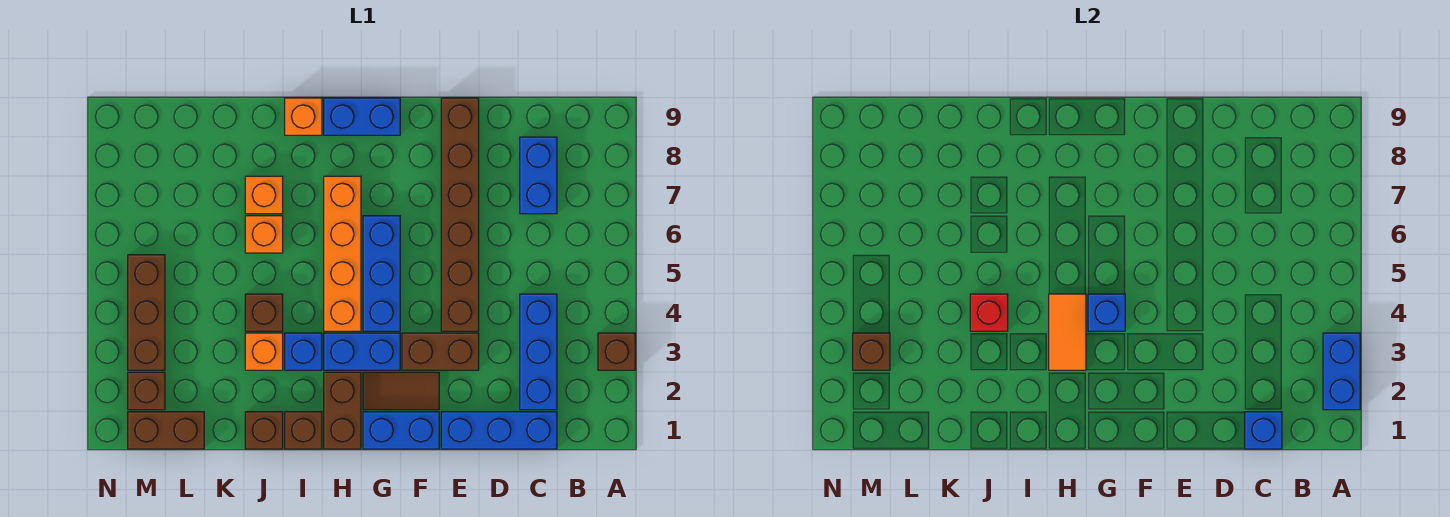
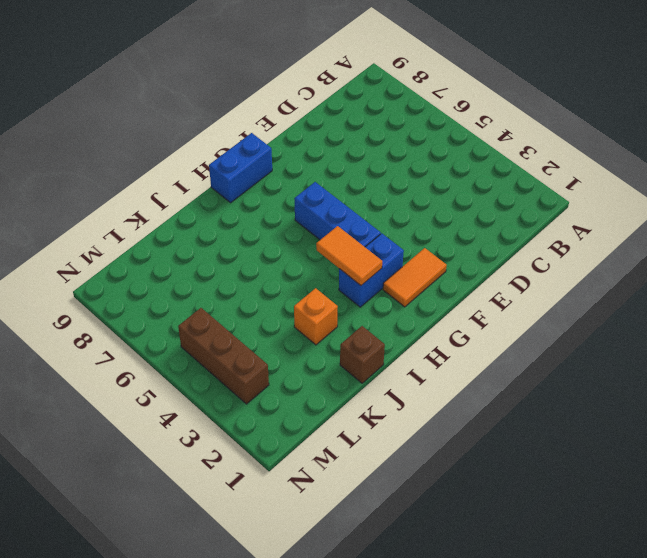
orange tile F2:G2 level 1 -> brown tile F2:G2 level 1
none -> brown brick A3 level 1
none -> blue brick C1:E1 level 1
none -> blue brick C2:C4 level 1
none -> blue brick C7:C8 level 1

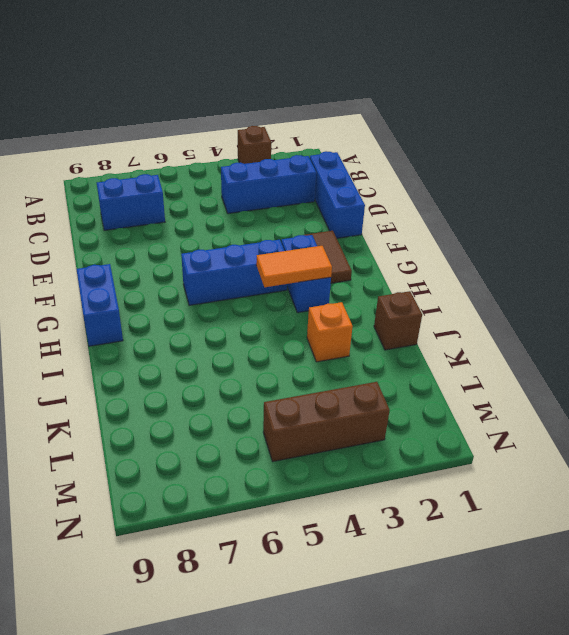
none -> brown brick E3:F3 level 1
none -> brown brick E4:E9 level 1
none -> blue brick F1:G1 level 1
none -> brown brick H1:H2 level 1

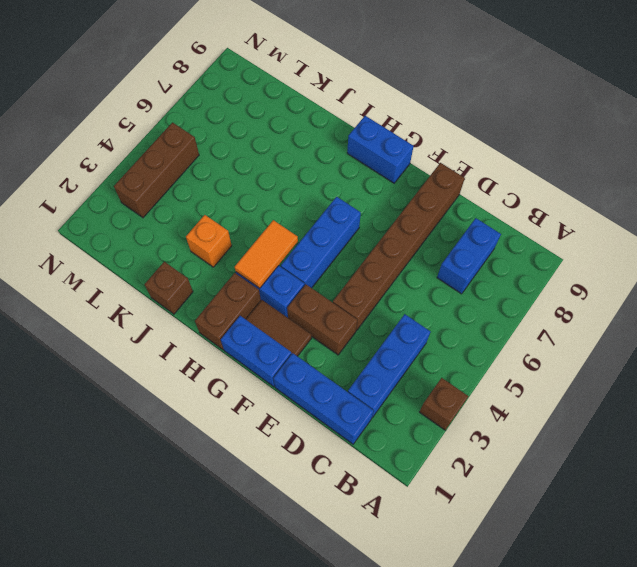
none -> orange brick H4:H7 level 1
none -> brown brick I1 level 1
none -> blue brick I3 level 1
none -> orange brick I9 level 1

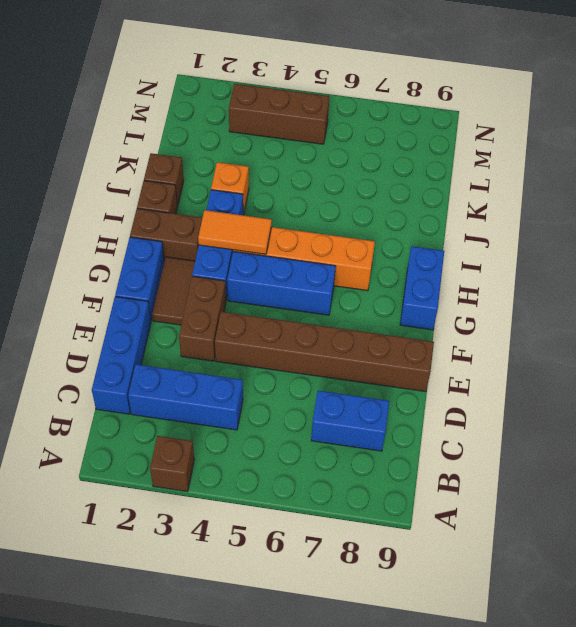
none -> orange brick I9 level 1
none -> brown brick J4 level 1
none -> orange brick J6 level 1
none -> orange brick J7 level 1

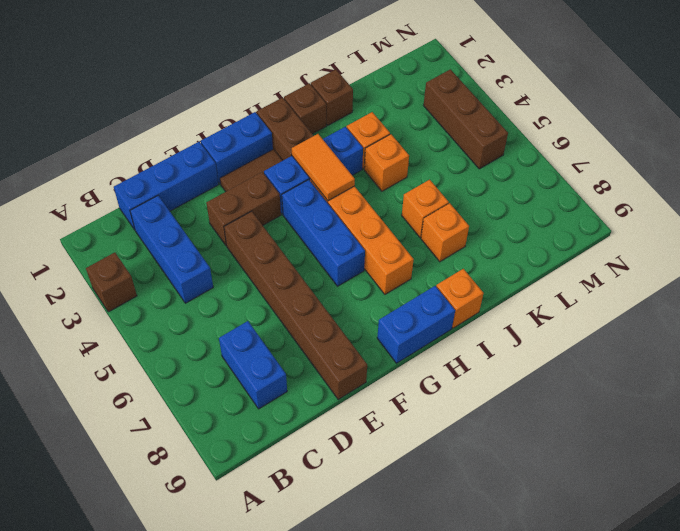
orange brick J4 level 1 -> brown brick J4 level 1
none -> brown brick L1:M1 level 1
none -> brown brick M2 level 1
none -> blue brick A2:A3 level 2
none -> blue brick C1 level 2

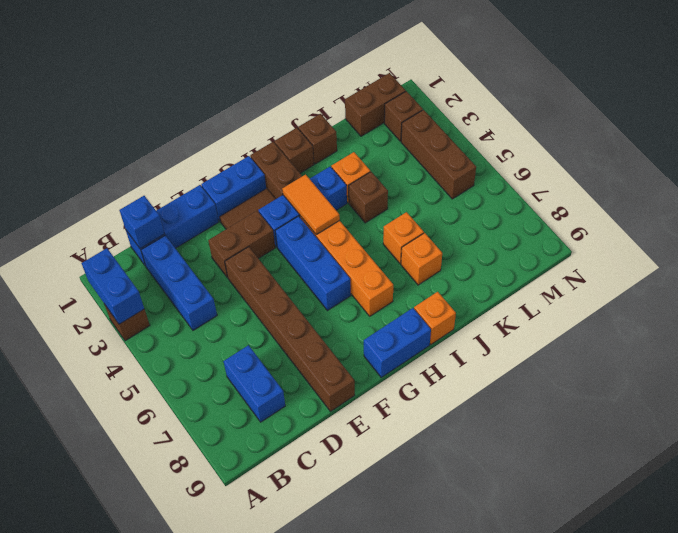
none -> blue brick G4 level 2
none -> red brick J4 level 2
none -> brown brick M3 level 2

